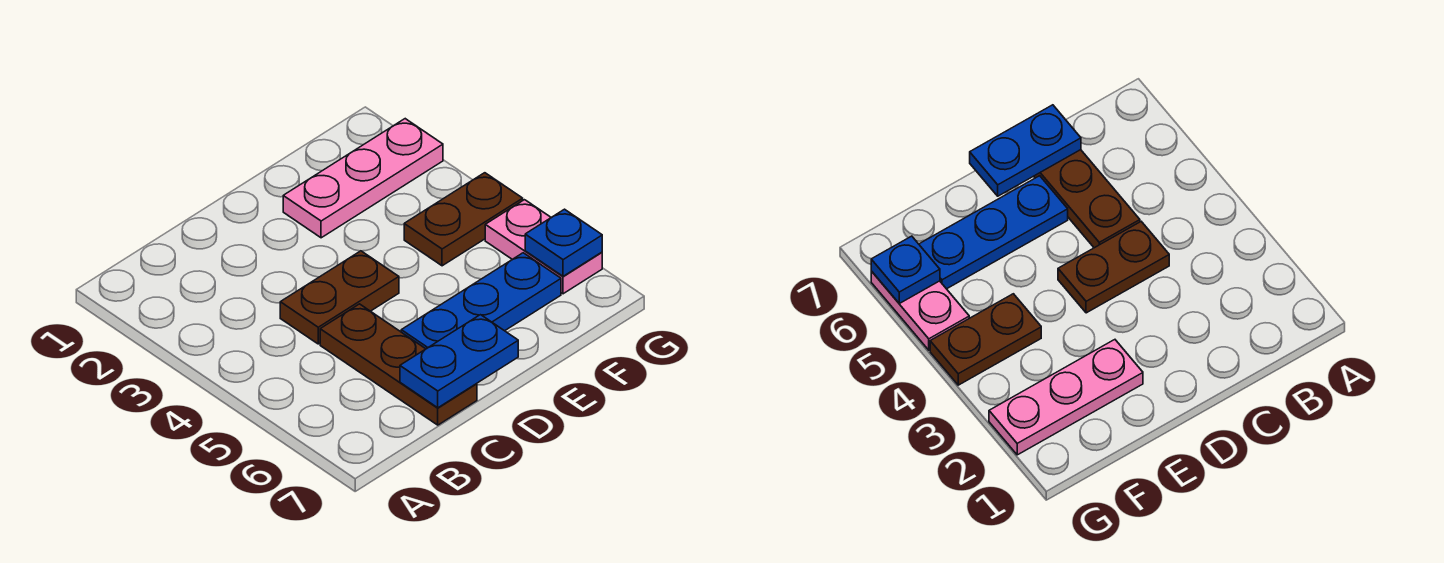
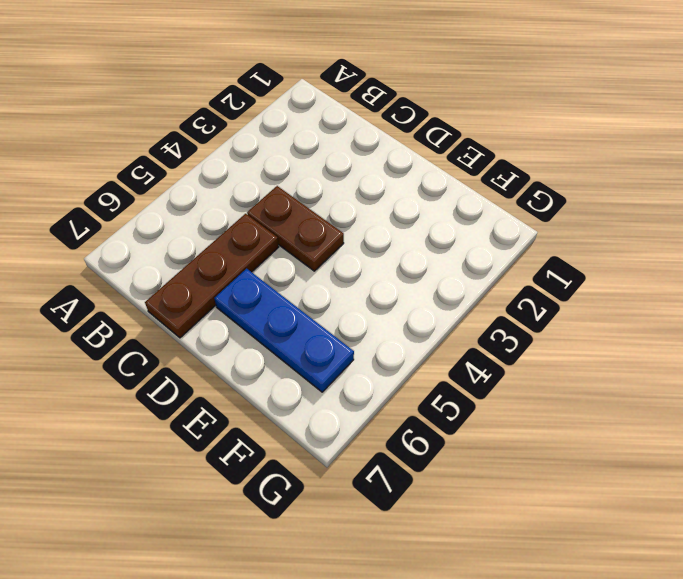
none -> pink plate E2:G2 level 1
none -> brown plate F4:G4 level 1

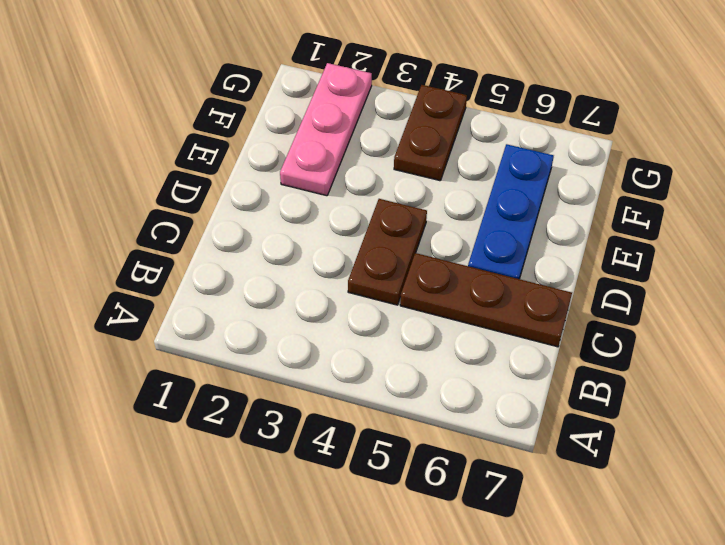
none -> pink plate G5:G6 level 1
none -> blue plate C7:D7 level 2

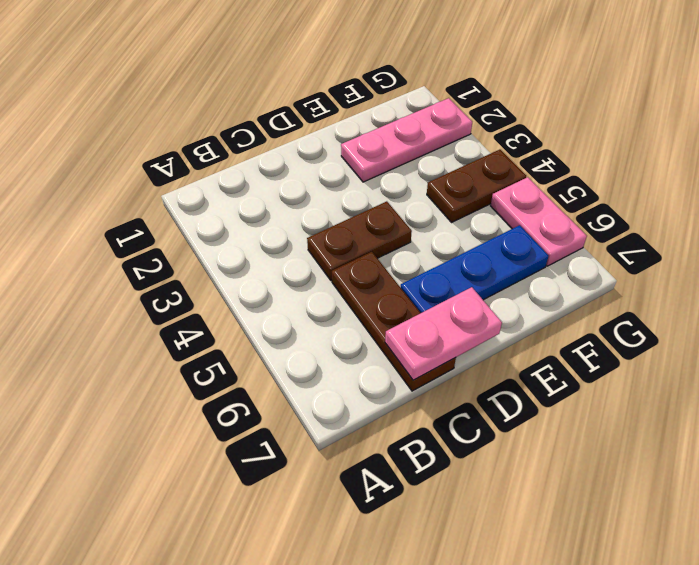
pink plate C7:D7 level 2 -> blue plate C7:D7 level 2
none -> blue plate G6 level 2

